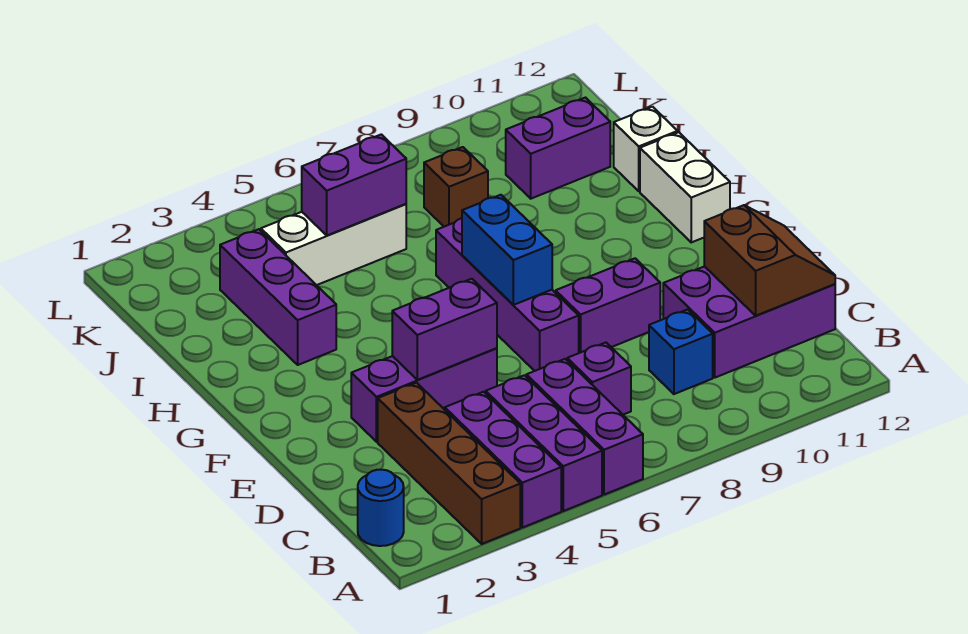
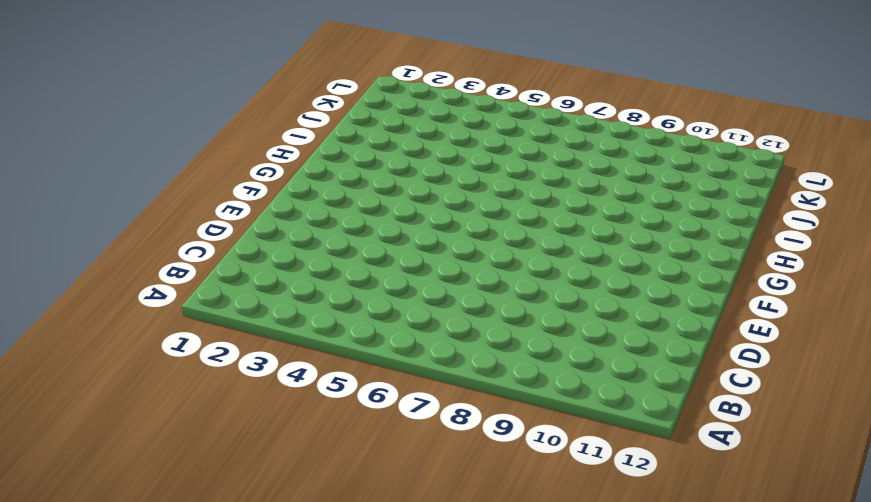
none -> brown brick A3:D3 level 1
none -> purple brick A4:C4 level 1
none -> purple brick A5:C5 level 1

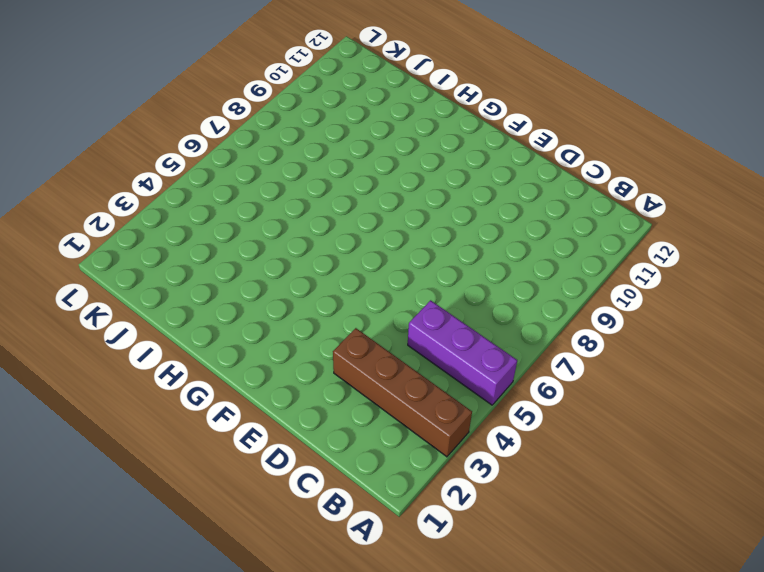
none -> purple brick A4:C4 level 1
none -> purple brick A6:C6 level 1
none -> blue round brick B1 level 1

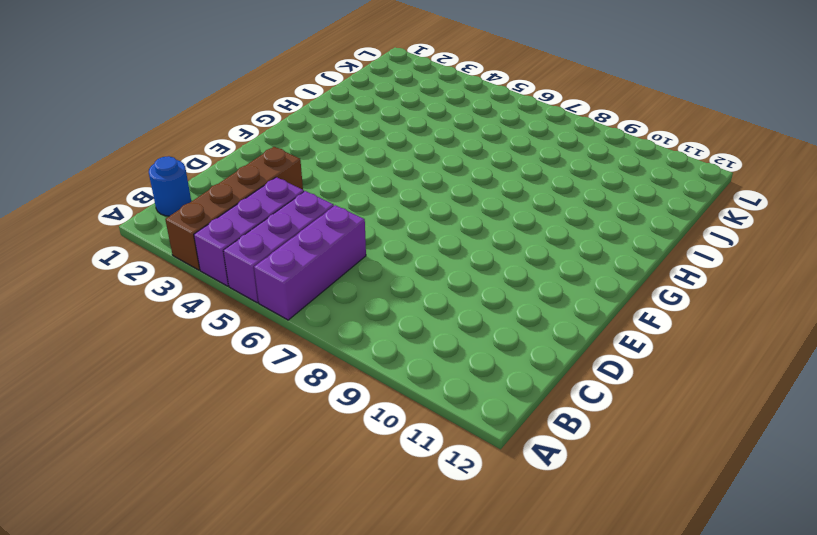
none -> purple brick C7 level 1
none -> blue brick C9 level 1
none -> purple brick C10:D12 level 1

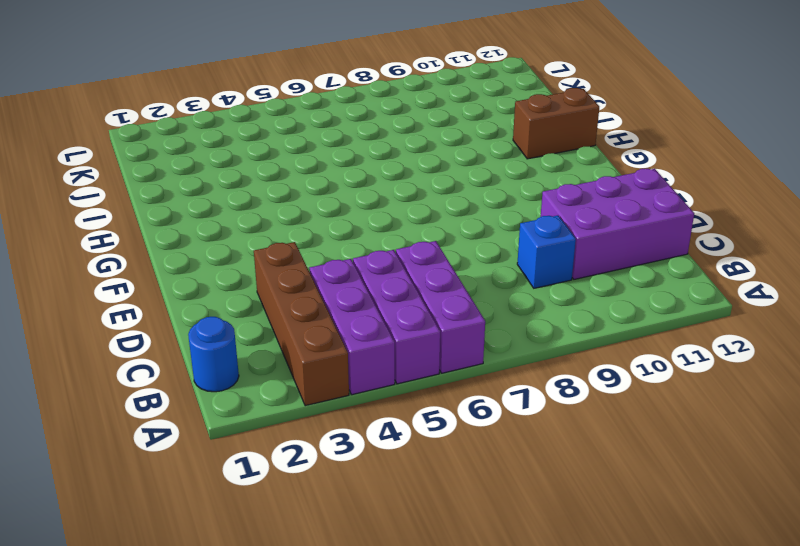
brown brick H11:H12 level 1 -> white brick G12:H12 level 1
none -> purple brick C7 level 1
none -> purple brick E3:E5 level 1
none -> purple brick E7:H7 level 1

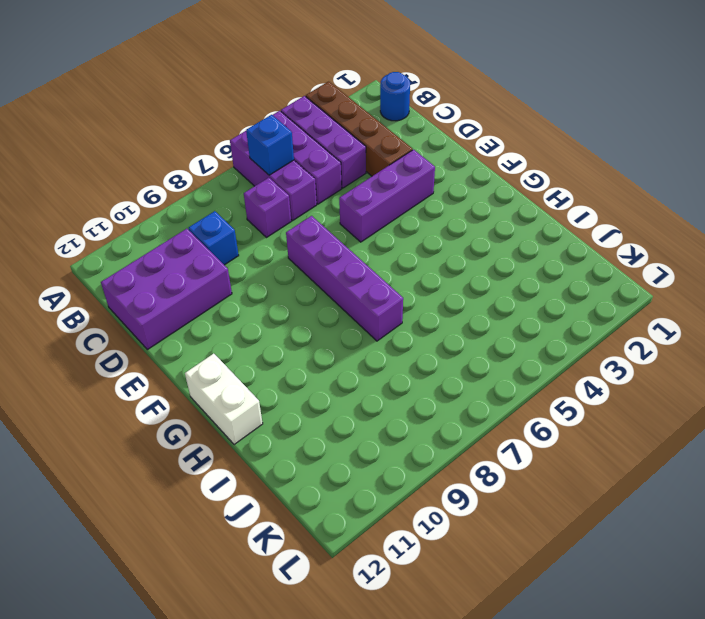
blue brick B6 level 2 -> none
none -> purple brick E8:E9 level 1
none -> purple brick H3:J3 level 1
none -> white brick I12 level 1

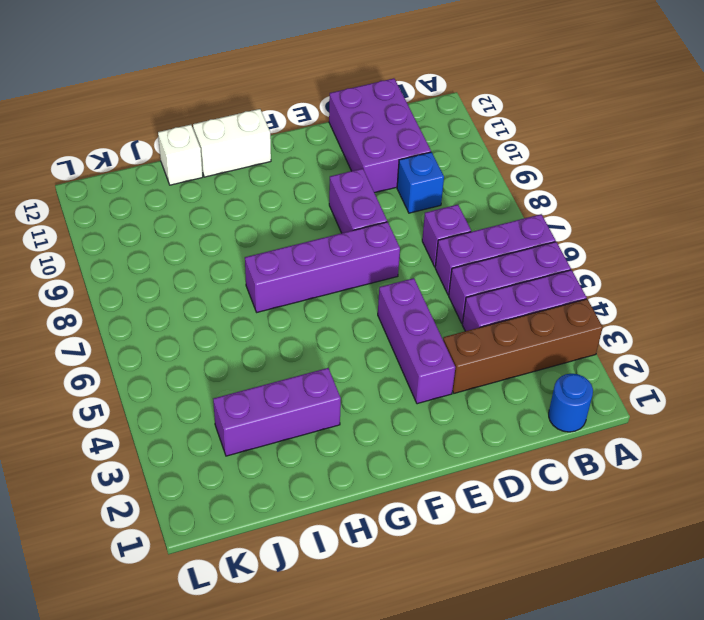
none -> white brick J4:J6 level 1
none -> brown brick J8 level 1
none -> purple brick J10:J11 level 1

